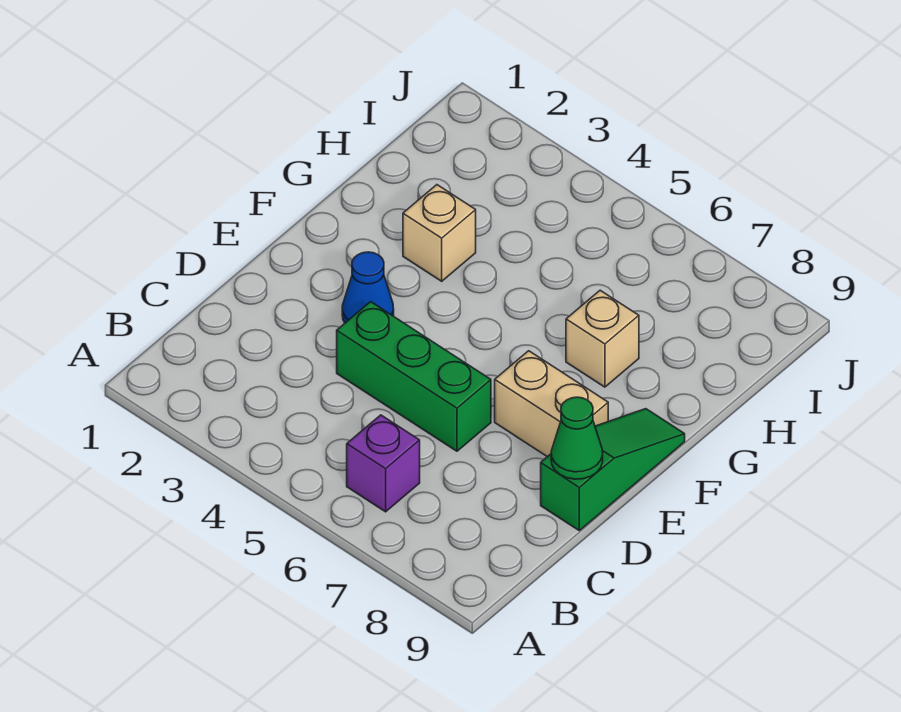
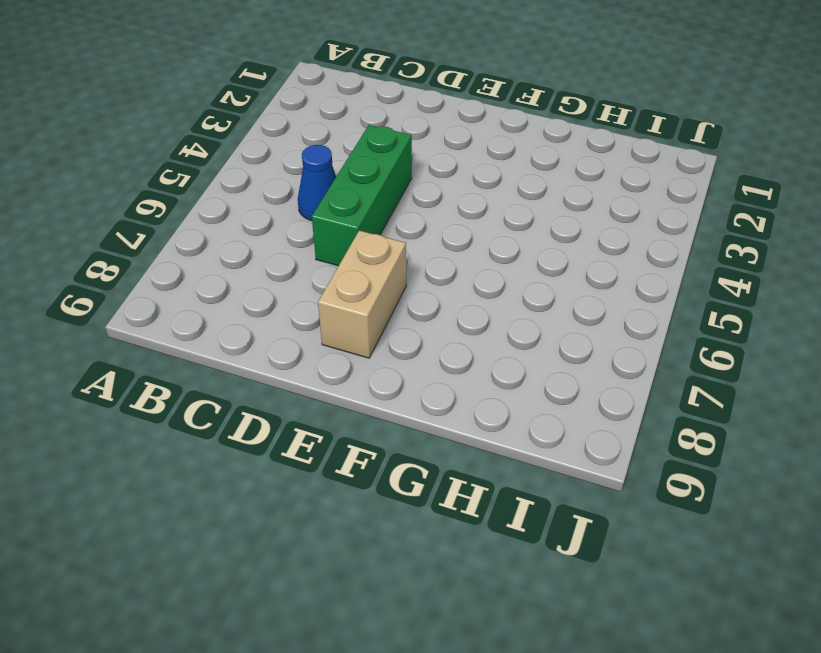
blue cone C5 level 1 -> blue cone E3 level 1
none -> purple brick B6 level 1
none -> green slope D9:F9 level 1 top D

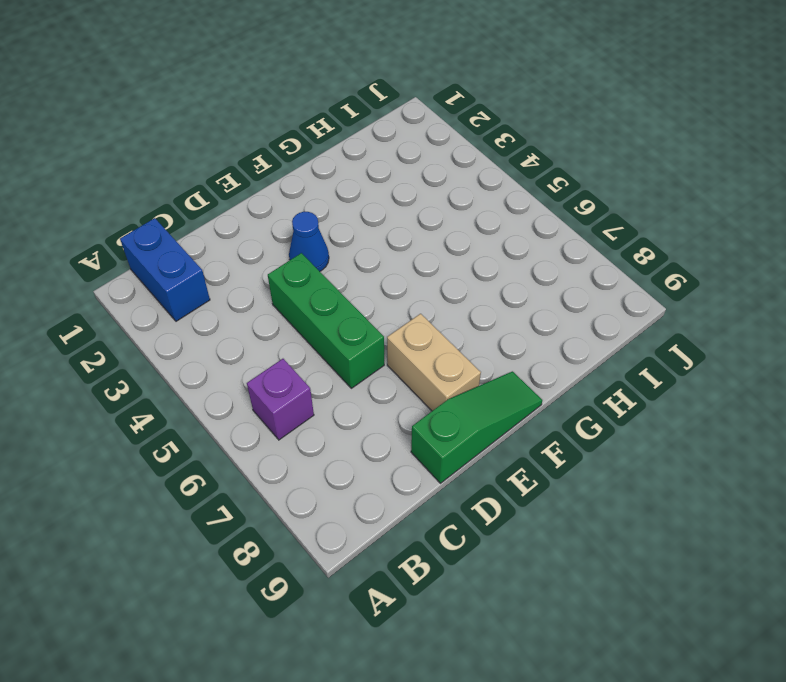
blue brick B1:B2 level 1 -> none
none -> tan brick G3 level 1
none -> tan brick G7 level 1

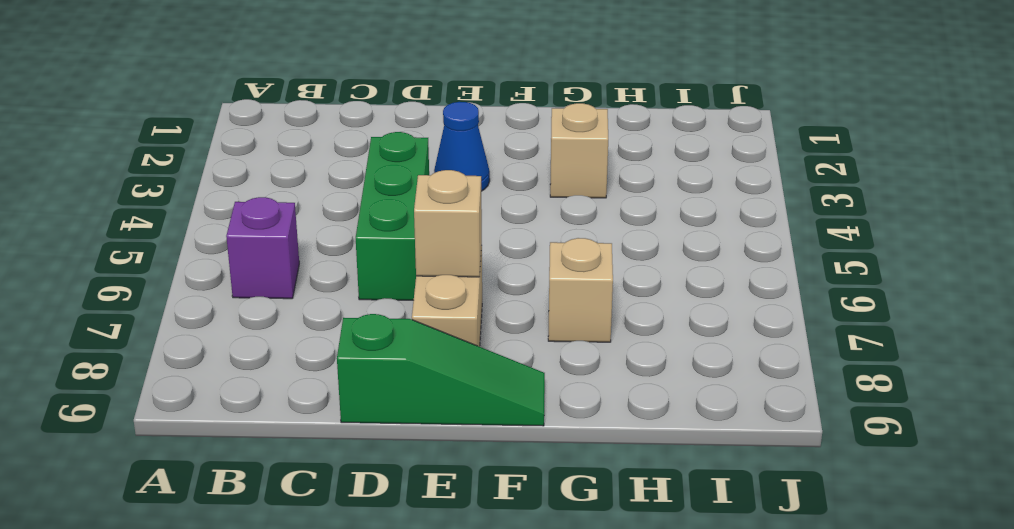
tan brick E7 level 2 -> none
none -> green cone D9 level 2

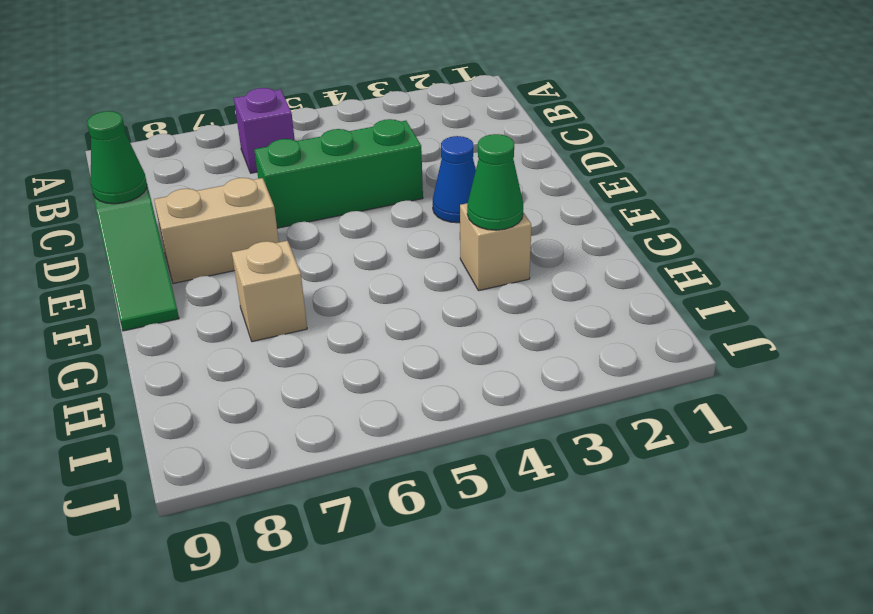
green cone G3 level 2 -> none

